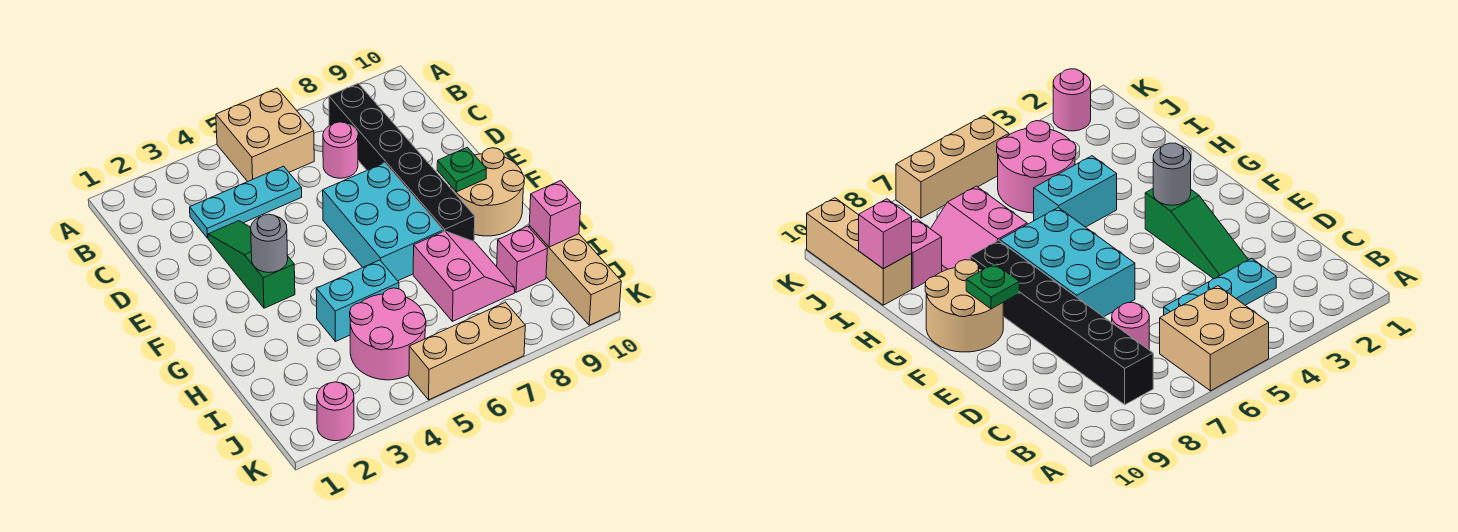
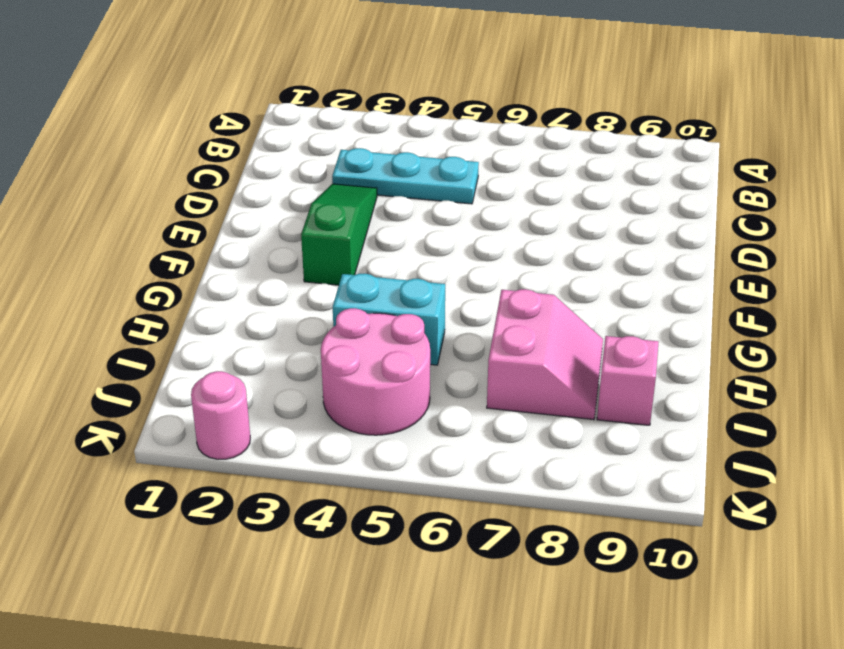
none -> tan brick A5:B6 level 1
none -> black brick B8:G8 level 1
none -> pink round brick C7 level 1

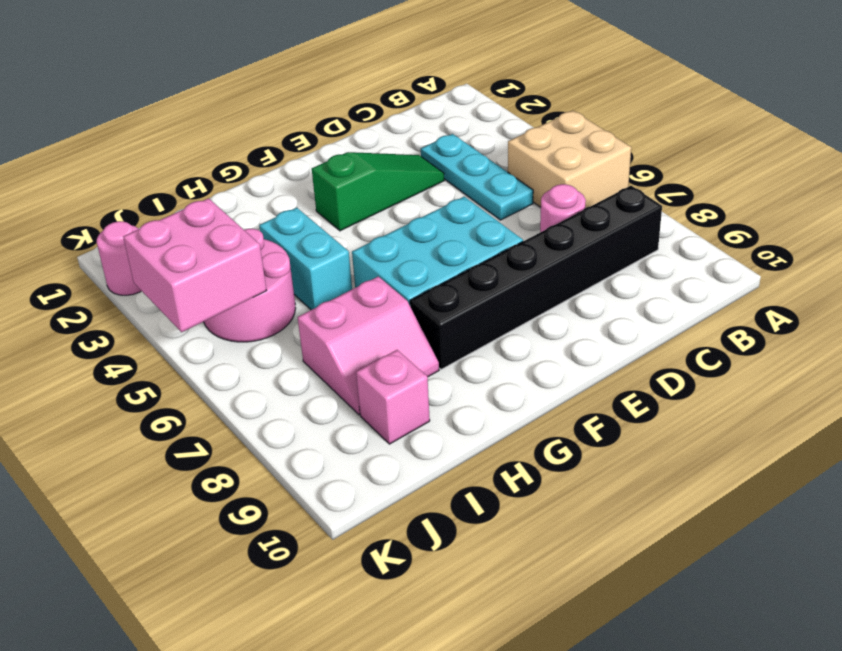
pink brick J4:K5 level 2 -> none
none -> tan round brick F9:G10 level 1
none -> tan brick I10:K10 level 1
none -> tan brick K5:K7 level 1

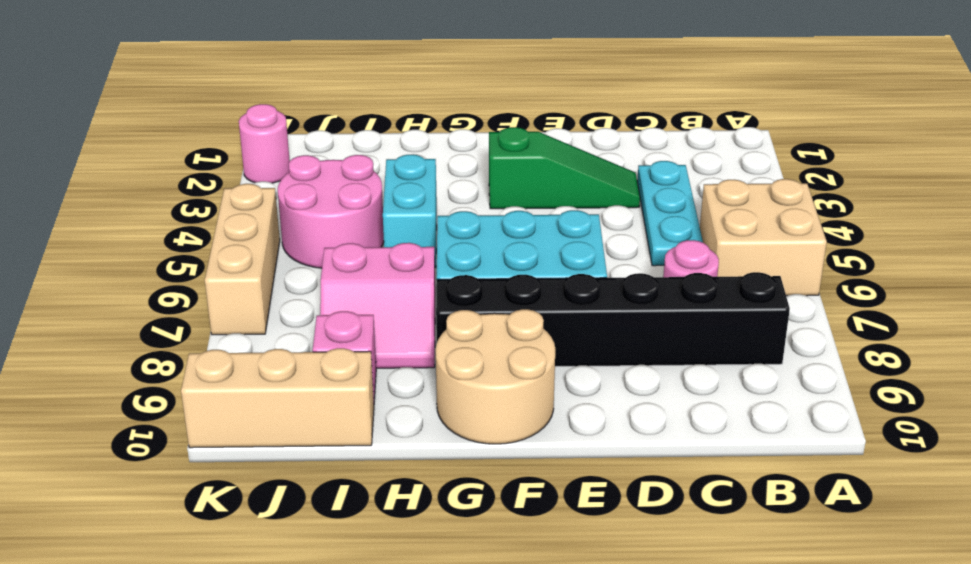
none -> grey round brick F3 level 2
none -> green plate F9 level 2
none -> pink brick I10 level 2

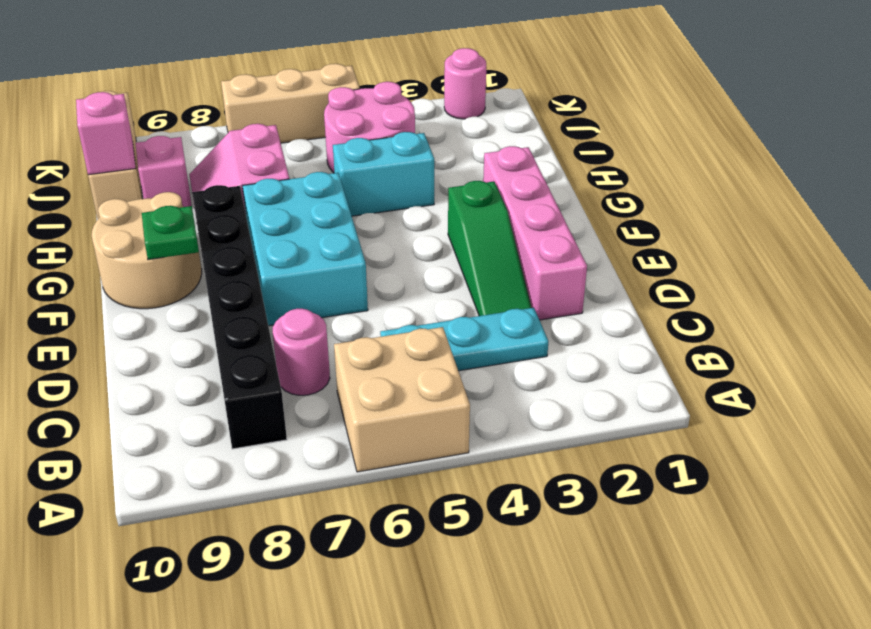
pink brick D2:G2 level 1 -> none
none -> grey round brick F3 level 2

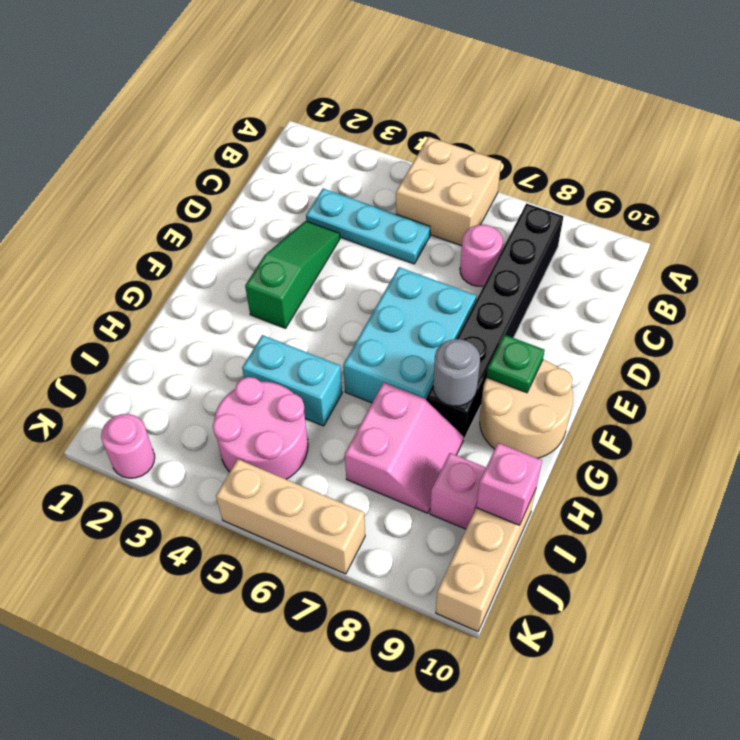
grey round brick G8 level 2 -> grey round brick F3 level 2

